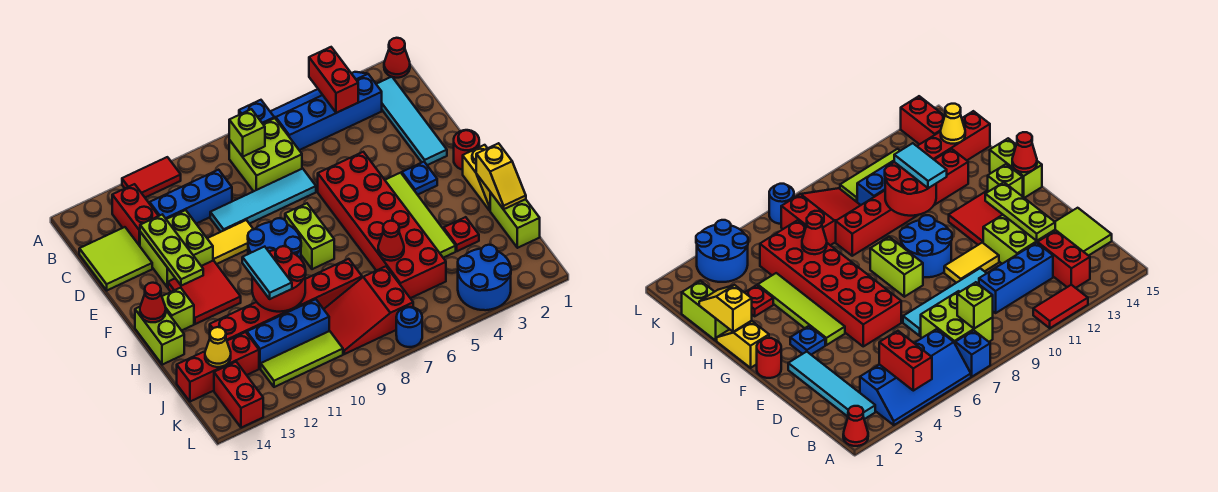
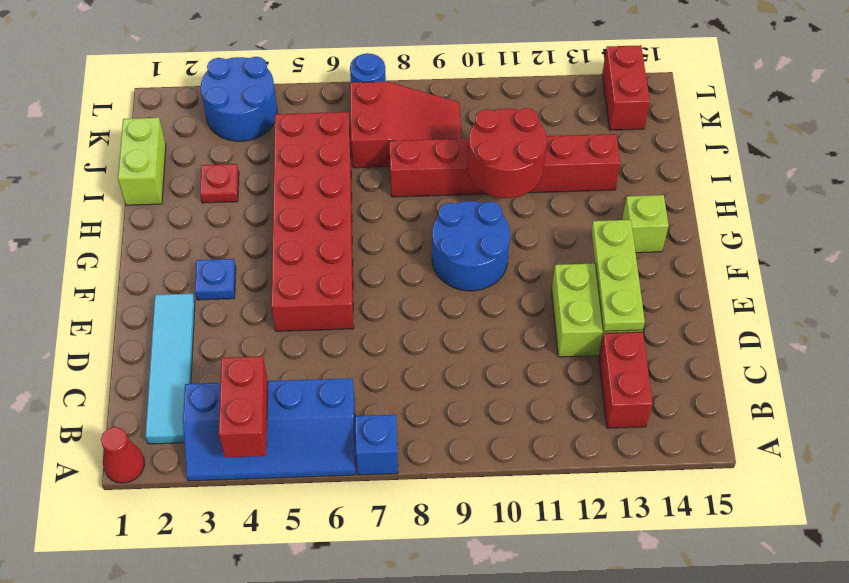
none -> red tile A11:A12 level 1
none -> lime brick B7:C8 level 1
none -> blue brick C10:C12 level 1
none -> lime tile C14:D15 level 1

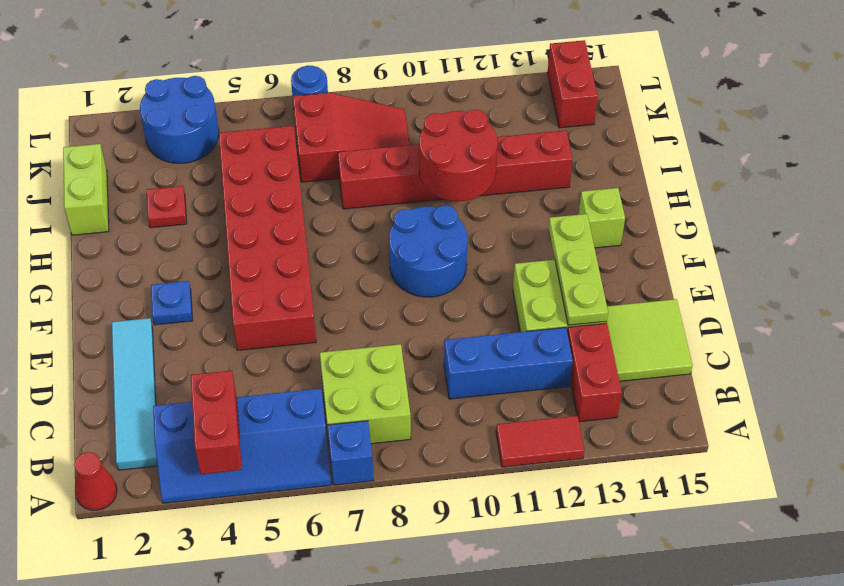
none -> cyan tile D7:D10 level 1
none -> yellow tile E10:E11 level 1
none -> red round brick F1 level 1
none -> lime tile F4:I4 level 1

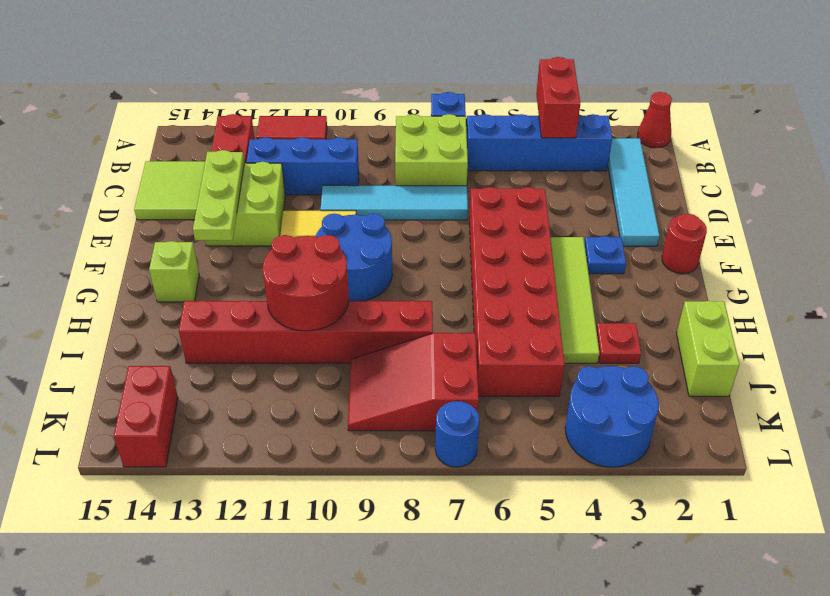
none -> lime brick F8:G8 level 1
none -> red tile F12:G13 level 1
none -> yellow slope G1:H1 level 1 top G
none -> lime brick G15:H15 level 1

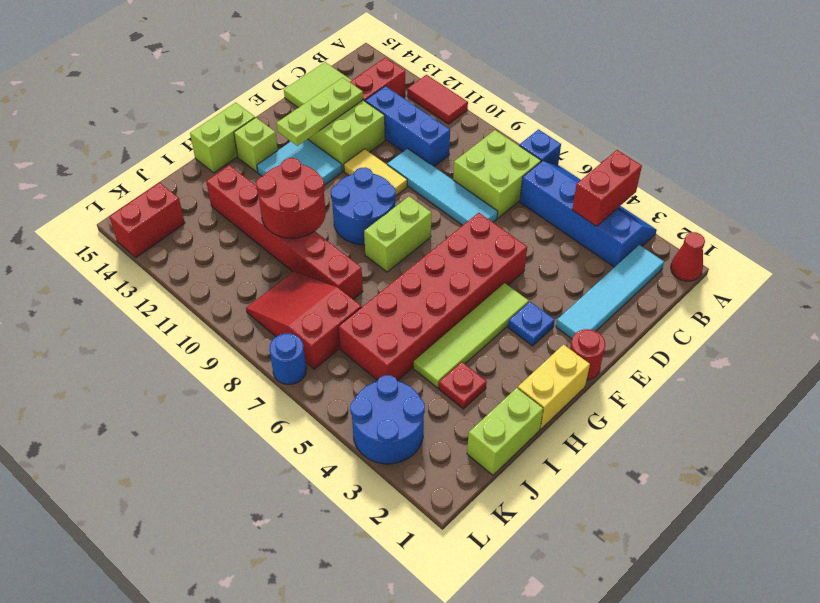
cyan tile F12:G13 level 1 -> red tile F12:G13 level 1
yellow brick G1:H1 level 1 -> yellow slope G1:H1 level 1 top G
none -> blue brick J10:J12 level 1
none -> red brick J13:J15 level 1
none -> lime tile K10:K12 level 1
none -> lime brick B8 level 2

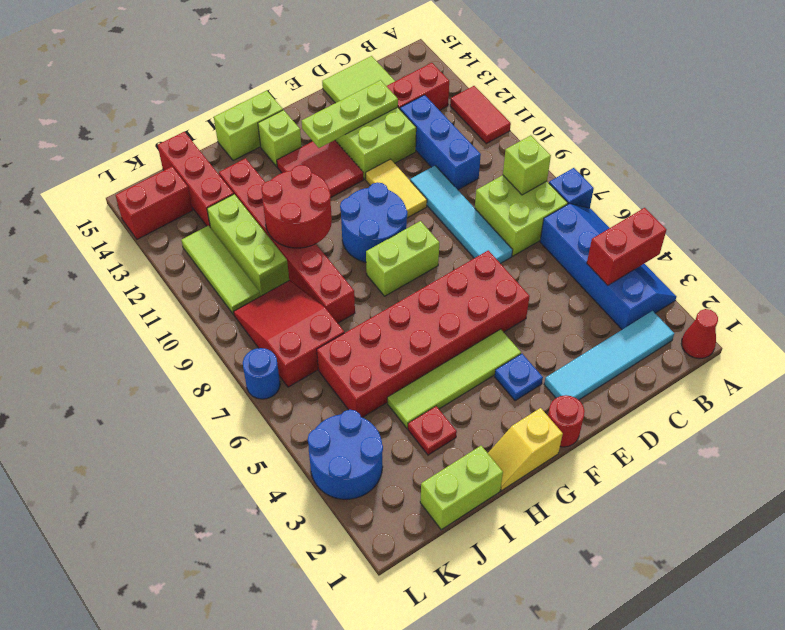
lime brick J10:J12 level 1 -> blue brick J10:J12 level 1
none -> red cone G15 level 2
none -> yellow slope H1:I1 level 2 top H
none -> red cone I6 level 2
none -> yellow cone J14 level 2

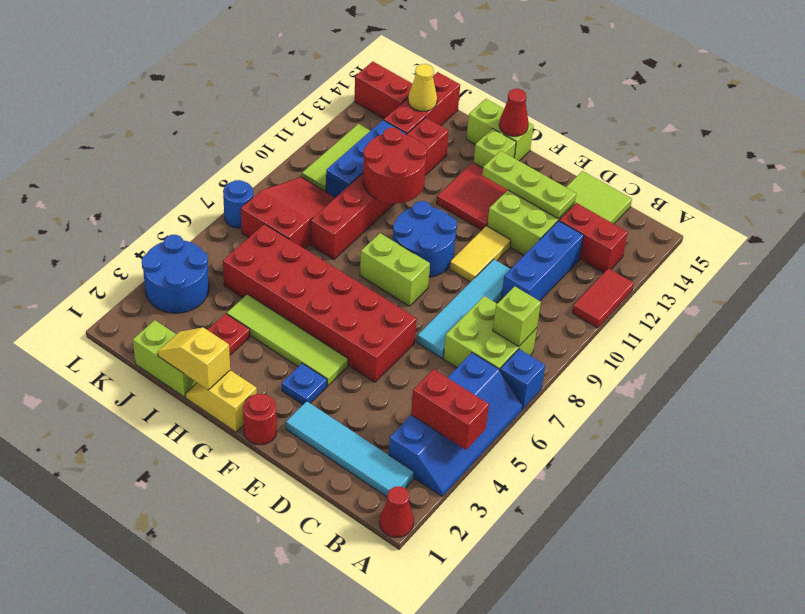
none -> red cone I6 level 2
none -> cyan tile H11:I11 level 3

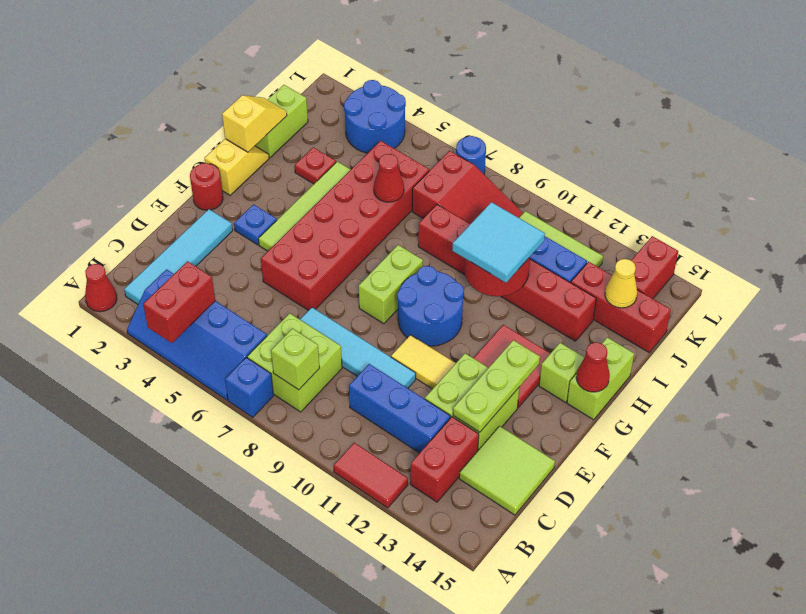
cyan tile H10:I11 level 3 -> cyan tile H11:I11 level 3

